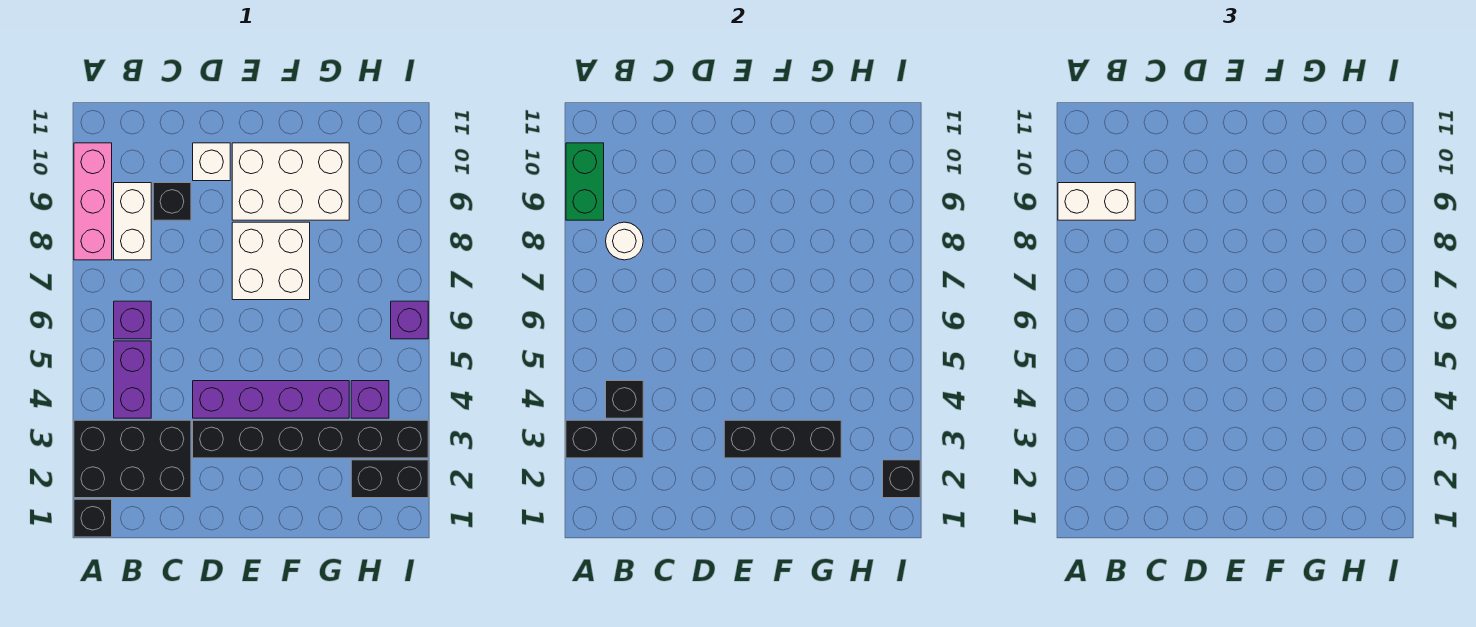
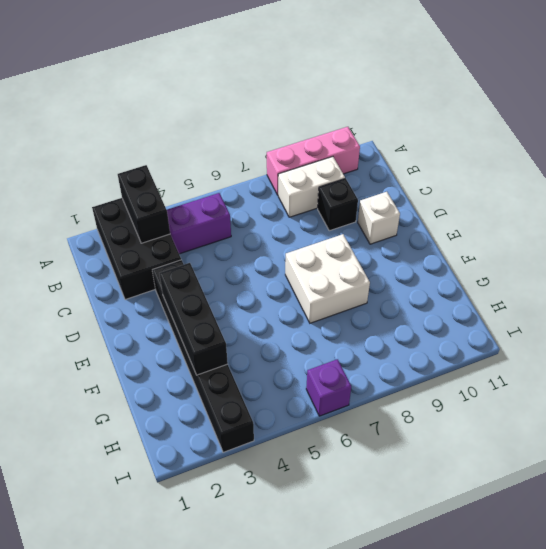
none -> black brick A1 level 1
none -> purple brick B6 level 1
none -> purple brick D4:G4 level 1

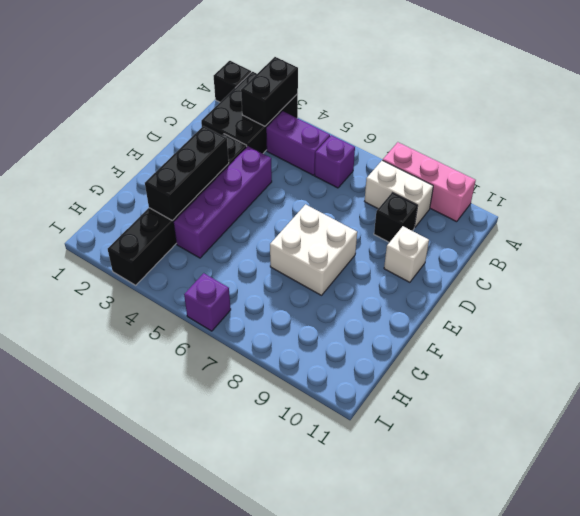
none -> white brick E9:G10 level 1
none -> black brick H2:I2 level 1
none -> purple brick H4 level 1

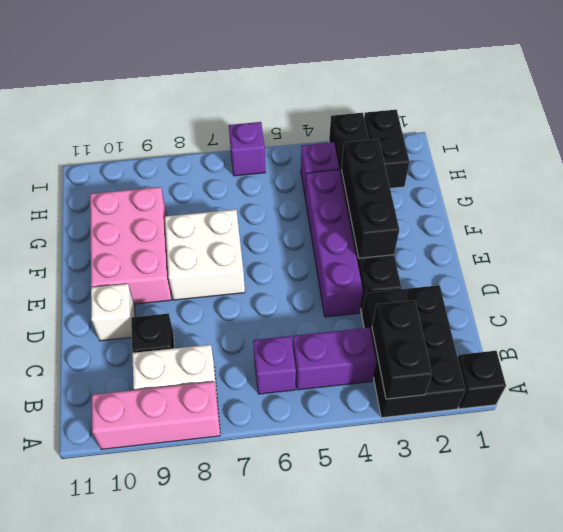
pink brick E9:G10 level 1 -> white brick E9:G10 level 1
none -> green brick A9:A10 level 2
none -> black brick B4 level 2
none -> white round brick B8 level 2

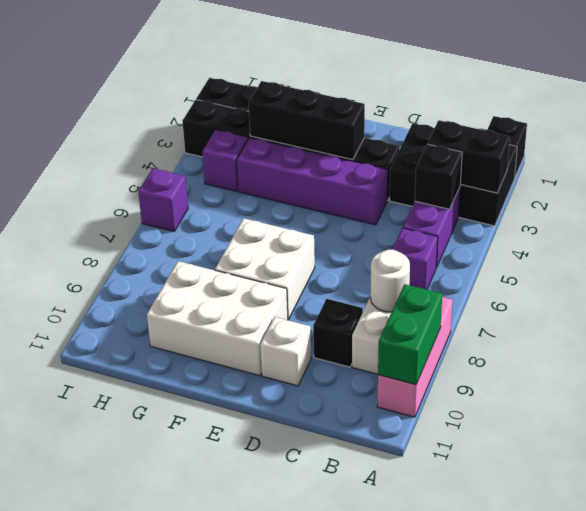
none -> black brick I2 level 2
none -> white brick A9:B9 level 3

